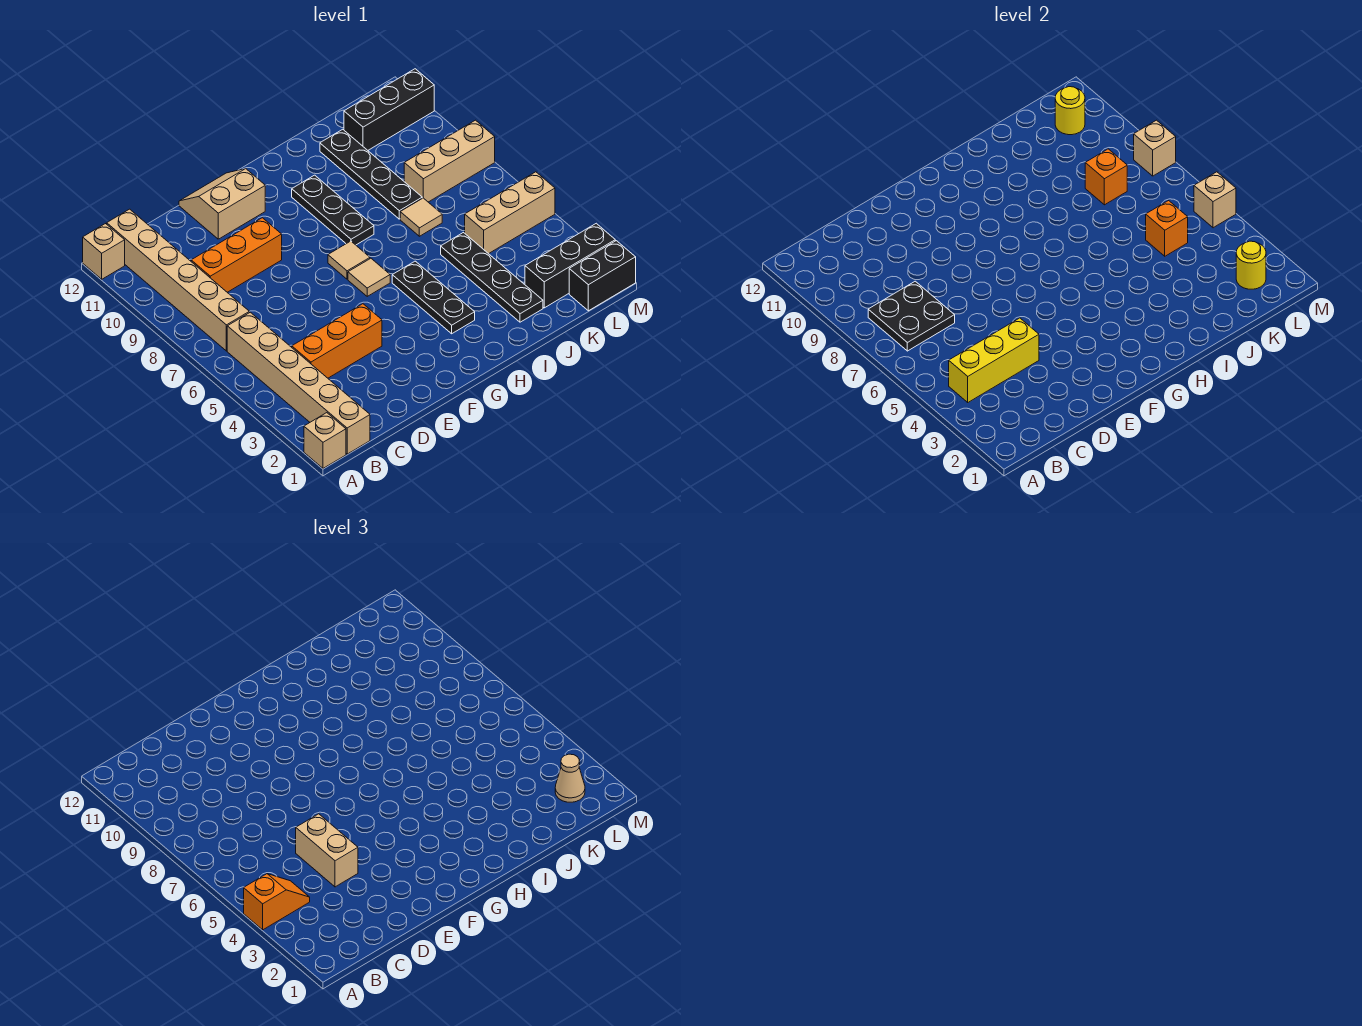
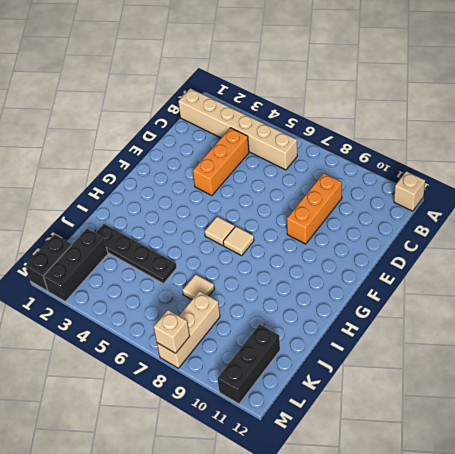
none -> tan brick A1 level 1
none -> tan brick B7:B12 level 1
none -> tan slope E11:F12 level 1 top 11
none -> black plate H3:H5 level 1

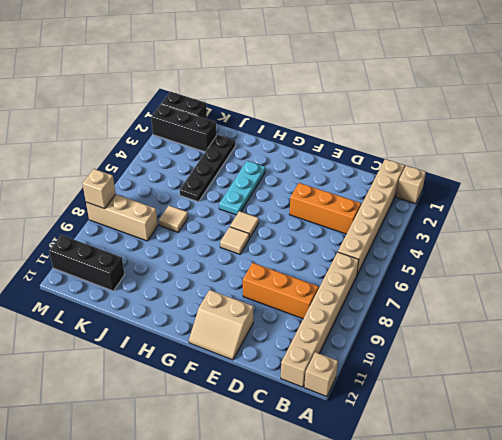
cyan plate H3:H5 level 1 -> black plate H3:H5 level 1
none -> black plate H8:H10 level 1
none -> black plate J8:J11 level 1
none -> tan brick K5:M5 level 1
none -> yellow brick B4:D4 level 2

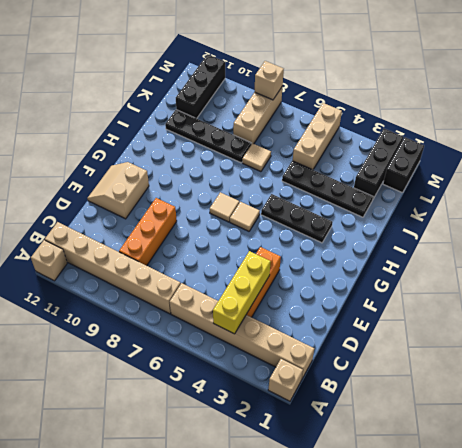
none -> black plate H8:H10 level 1
none -> black plate B7:C8 level 2
none -> orange brick K5 level 2
none -> orange brick K8 level 2

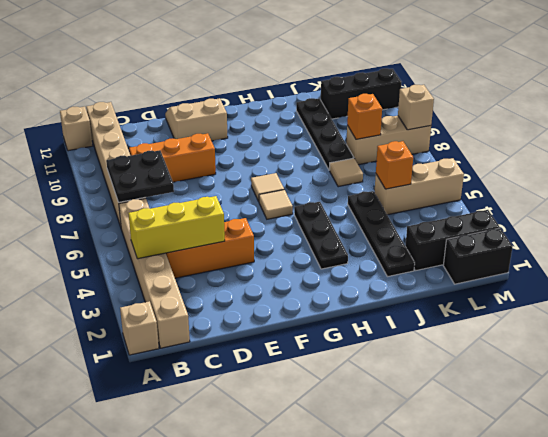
none -> black plate H8:H10 level 1
none -> yellow round brick L2 level 2
none -> yellow round brick L11 level 2
none -> tan brick M5 level 2

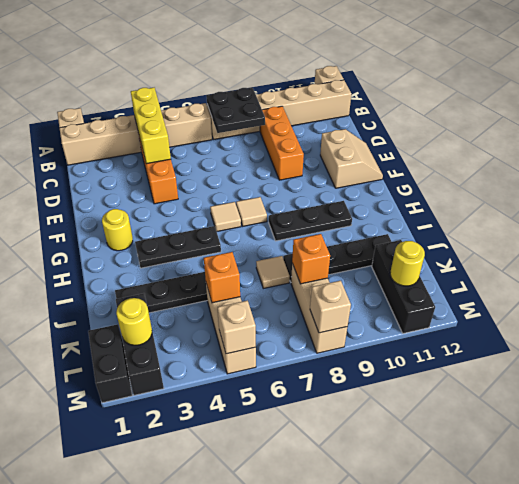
yellow round brick G2 level 1 -> none
none -> orange slope A4:B4 level 3 top A
none -> tan brick D4:D5 level 3
none -> tan cone L2 level 3

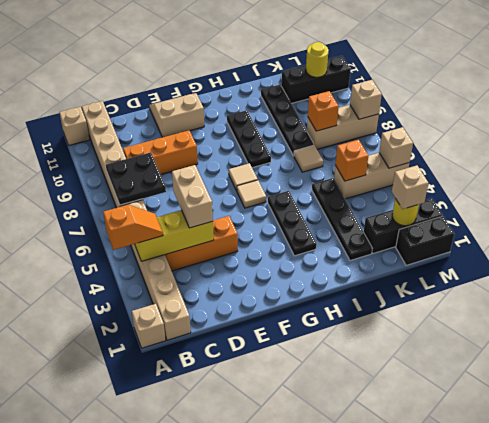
tan brick L2 level 3 -> tan cone L2 level 3

